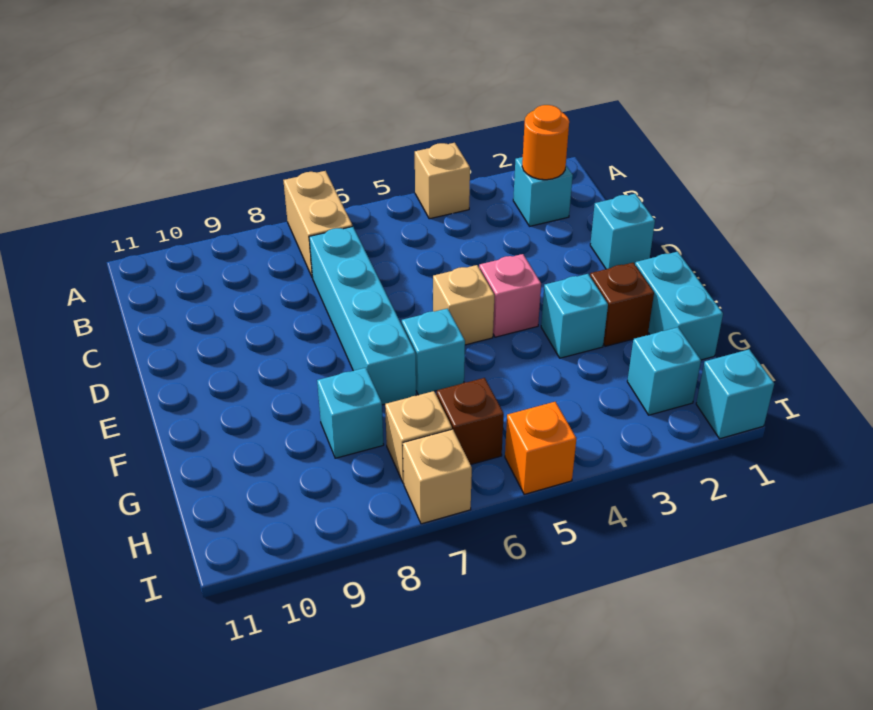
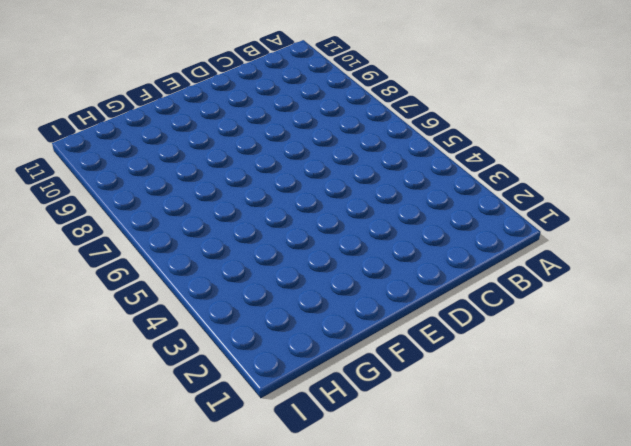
none -> tan brick A4 level 1
none -> tan brick A7:B7 level 1
none -> cyan brick B2 level 1

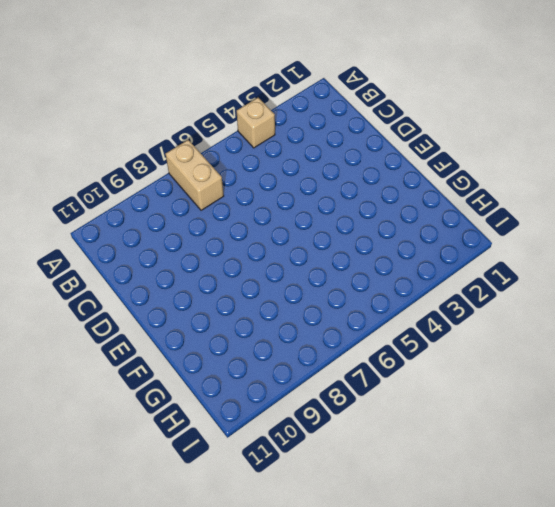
none -> cyan brick B2 level 1
none -> cyan brick C7:F7 level 1
none -> cyan brick D1 level 1

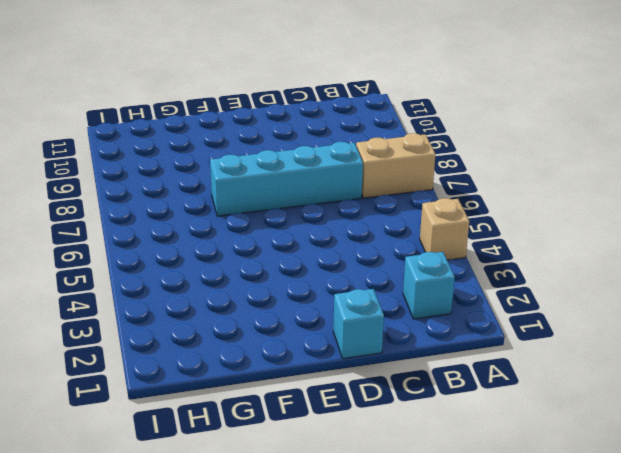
none -> pink brick E4 level 1
none -> tan brick E5 level 1
none -> cyan brick F1:G1 level 1

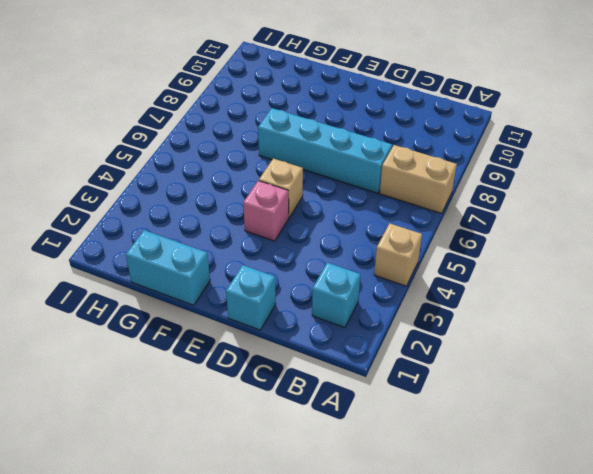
none -> brown brick F2 level 1
none -> cyan brick F3 level 1
none -> cyan brick F6 level 1

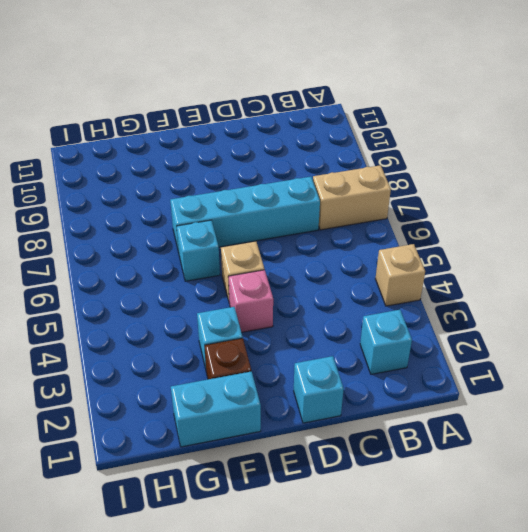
none -> cyan brick G8 level 1
none -> cyan brick H2 level 1
none -> brown brick H6 level 1

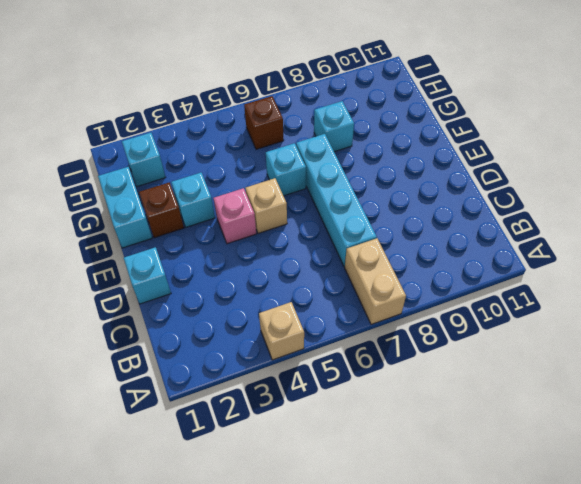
none -> cyan brick B2 level 1
none -> tan brick H7 level 1
none -> cyan brick I1 level 1

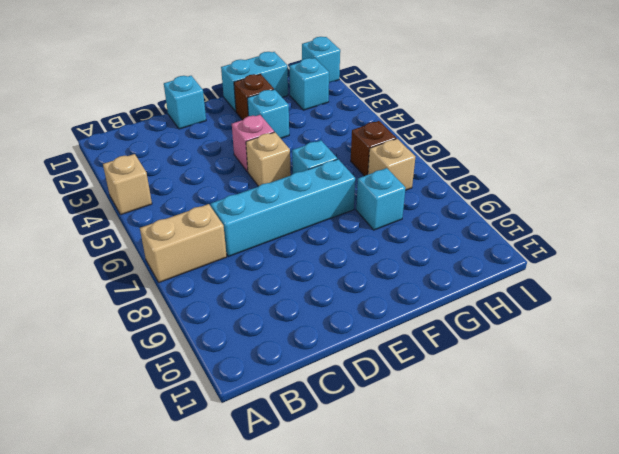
none -> cyan brick B2 level 1
none -> orange brick I5 level 1
none -> tan brick I7 level 1

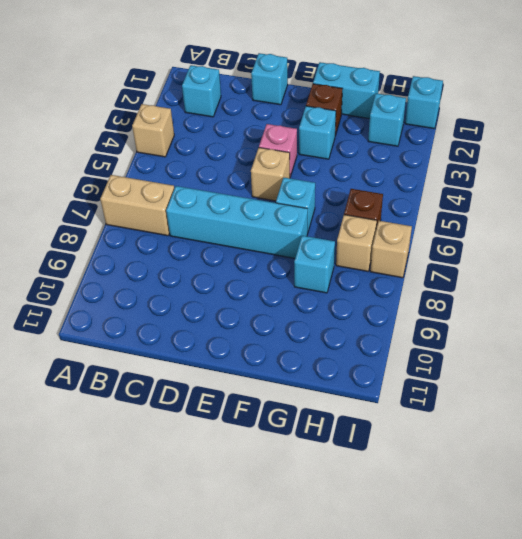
none -> orange brick I5 level 1
none -> orange round brick B2 level 2

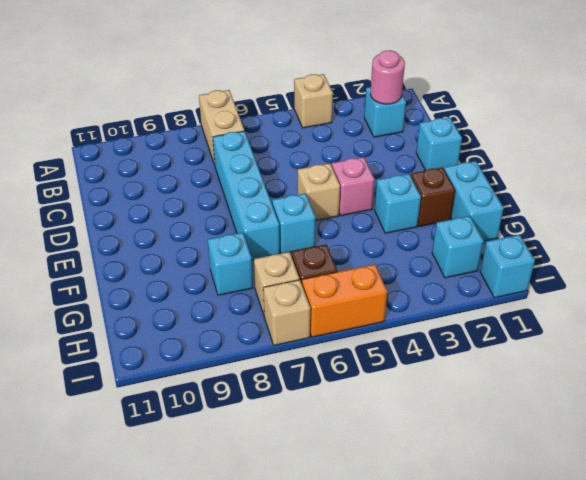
pink round brick B2 level 2 -> orange round brick B2 level 2
orange brick I5:I6 level 1 -> orange brick I5 level 1

